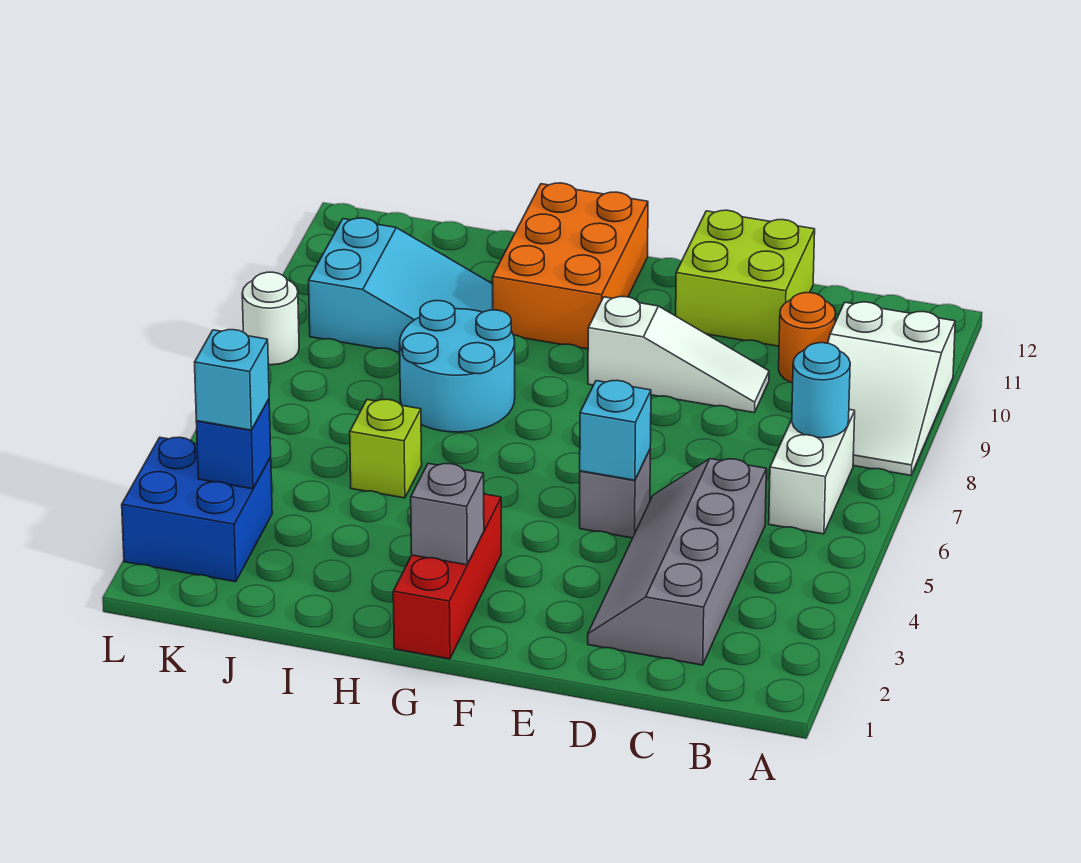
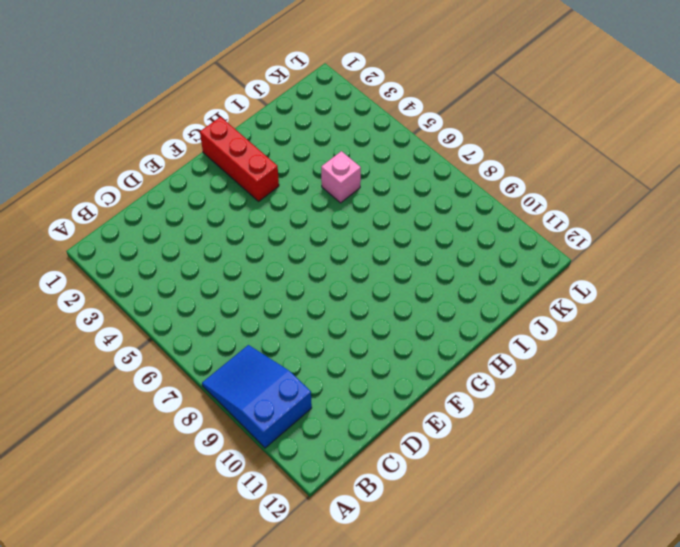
blue slope A8:B10 level 1 top 10 -> white slope A8:B10 level 1 top 10
pink brick I5 level 1 -> lime brick I5 level 1
none -> white brick B6:B7 level 1
none -> grey slope C2:D5 level 1 top C
none -> orange round brick C10 level 1

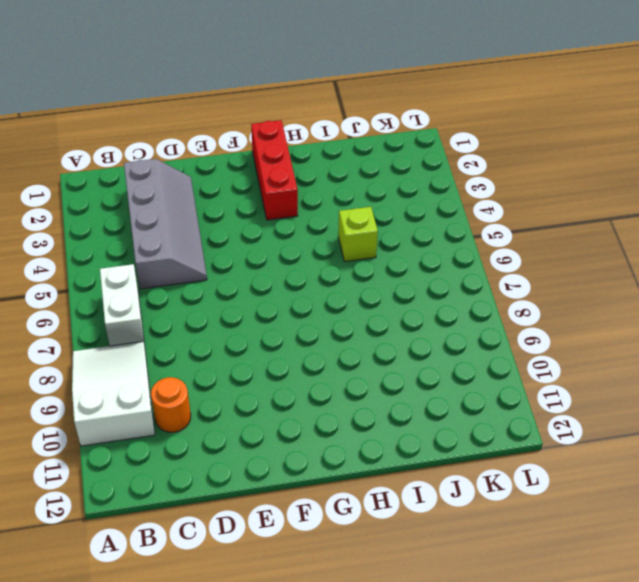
none -> white slope D9:F9 level 1 top F
none -> lime brick D11:E12 level 1
none -> grey brick E5 level 1

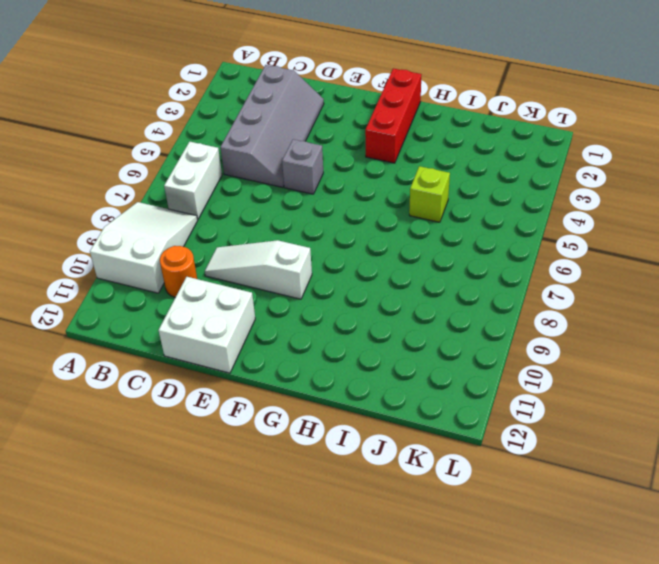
white brick D11:E12 level 1 -> lime brick D11:E12 level 1
none -> orange brick G10:H12 level 1
none -> cyan round brick H7:I8 level 1
none -> cyan slope I9:K10 level 1 top K

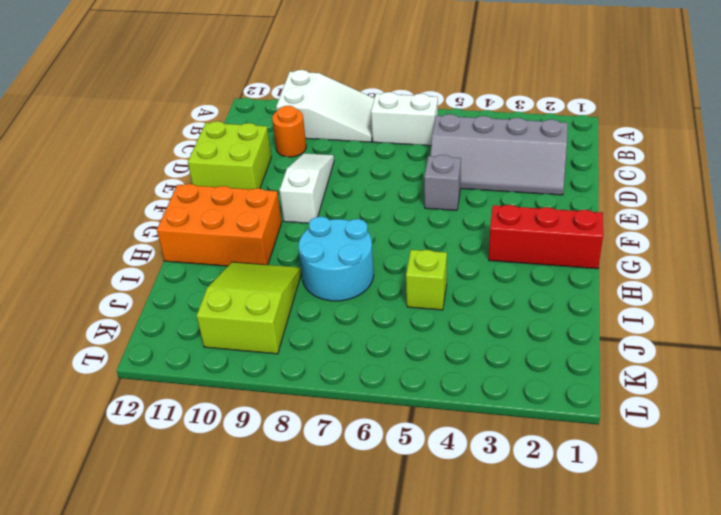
lime slope I9:K10 level 1 top K -> cyan slope I9:K10 level 1 top K
none -> blue brick K2:L3 level 1
none -> white round brick L8 level 1
none -> cyan round brick B7 level 2

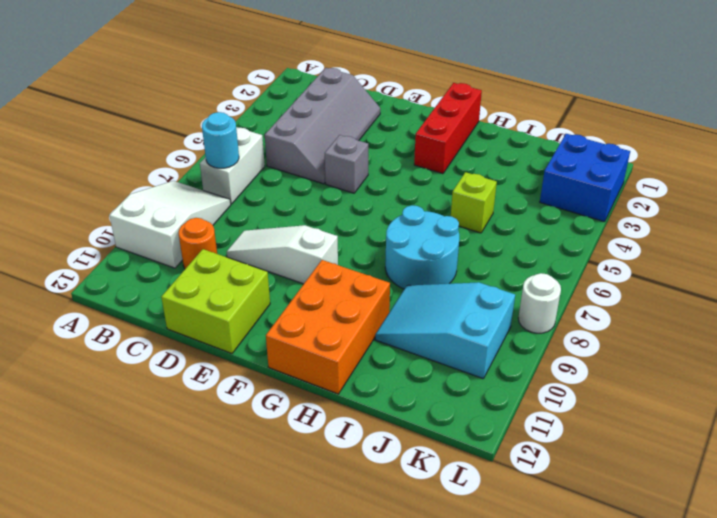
none -> cyan brick E5 level 2
none -> grey brick G2 level 2
none -> blue brick K3 level 2

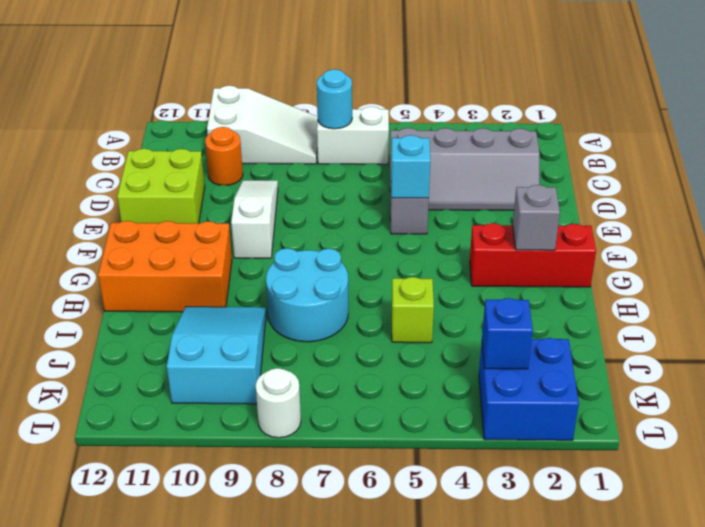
none -> cyan brick K3 level 3

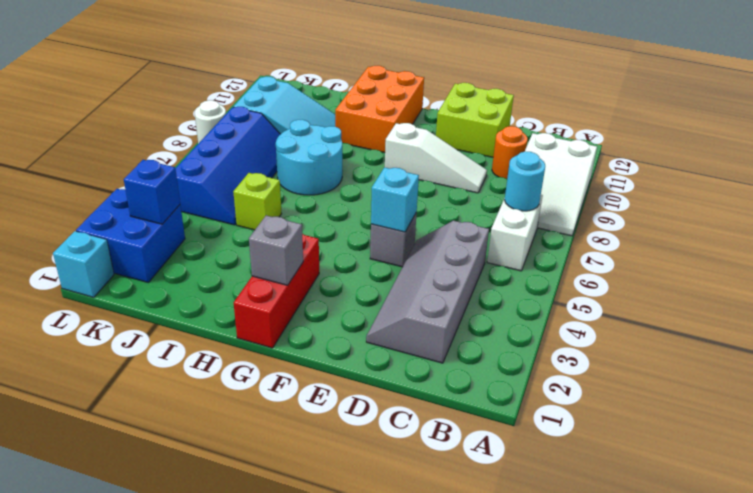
blue slope J5:K8 level 1 top K -> none
cyan brick L1 level 1 -> cyan brick K3 level 3

